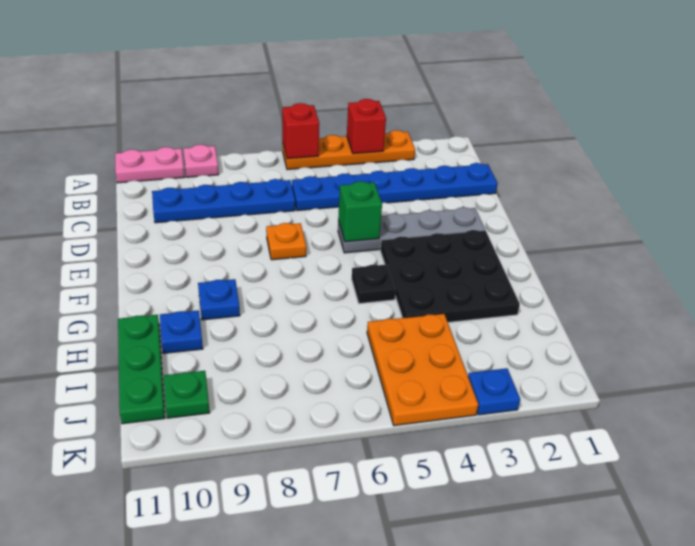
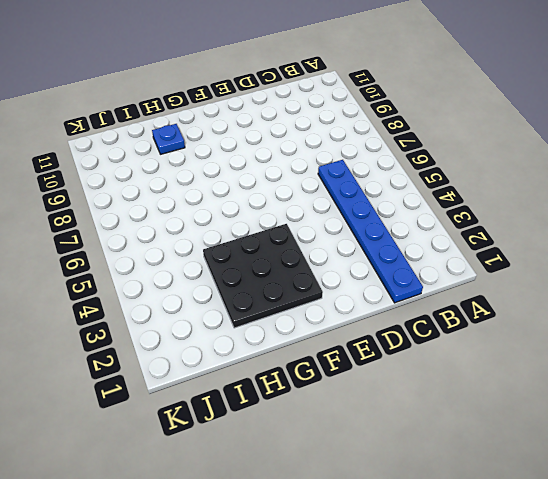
none -> orange plate A3:A6 level 1
none -> pink plate A9 level 1
none -> pink plate A10:A11 level 1

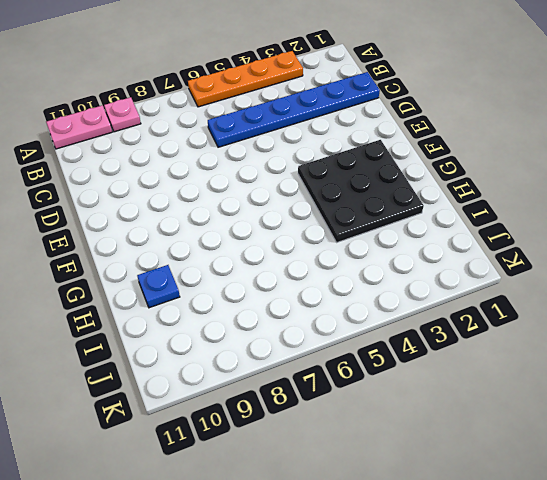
none -> blue plate C7:C10 level 1
none -> grey plate E2:E5 level 1
none -> orange plate E7 level 1

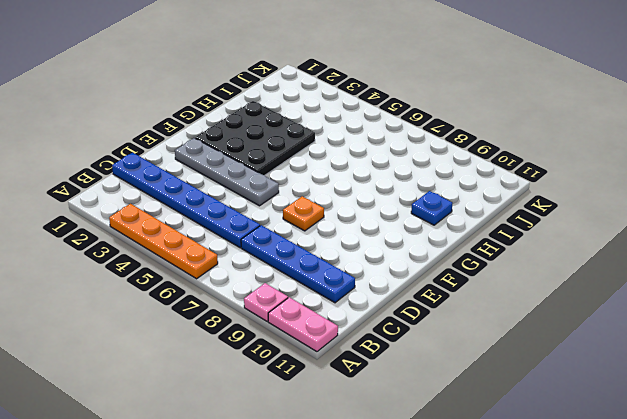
none -> black plate G5 level 1
none -> blue plate G9 level 1
none -> green plate H11:J11 level 1

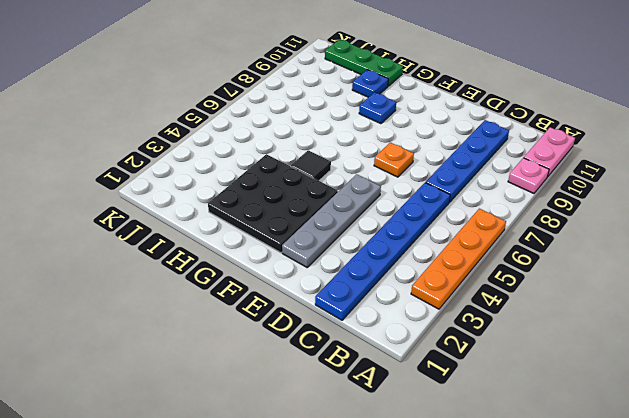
black tile G5 level 1 -> black plate G5 level 1
none -> orange plate I4:K5 level 1
none -> green plate J10 level 1
none -> blue plate K3 level 1

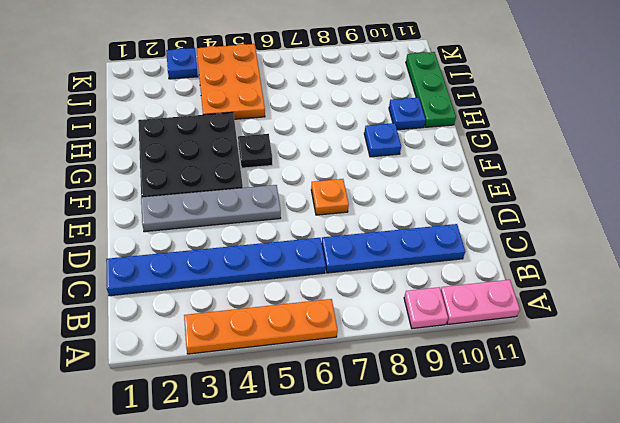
none -> green plate J10 level 1
none -> red brick A4 level 2
none -> red brick A6 level 2

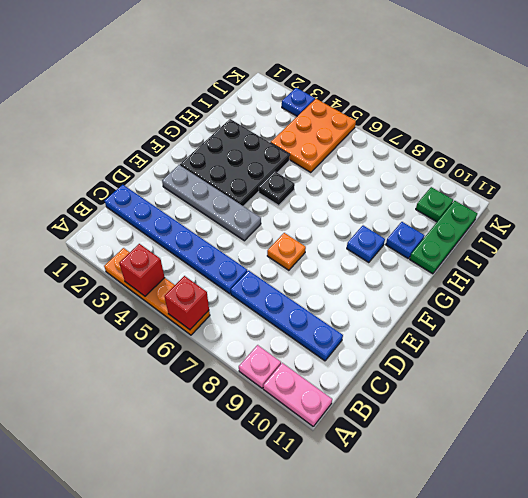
none -> green brick E5 level 2

